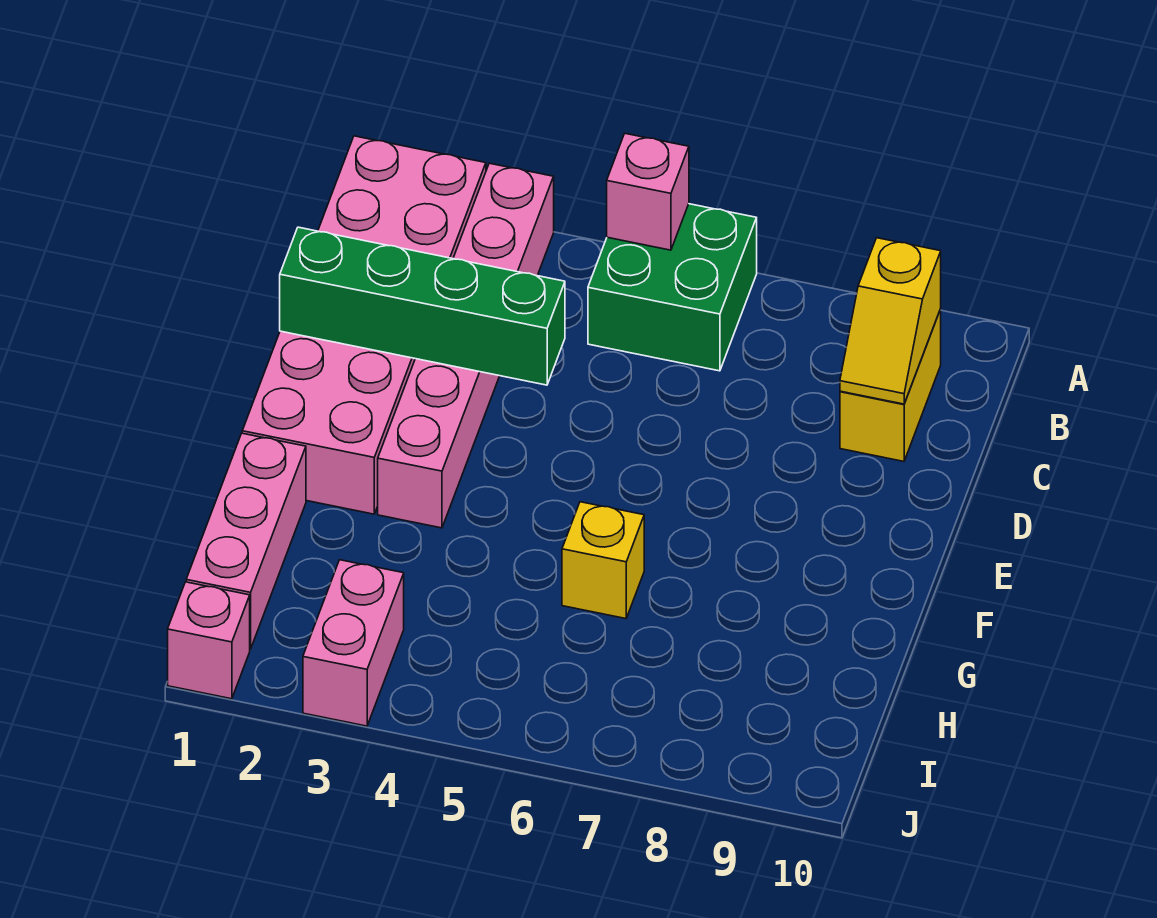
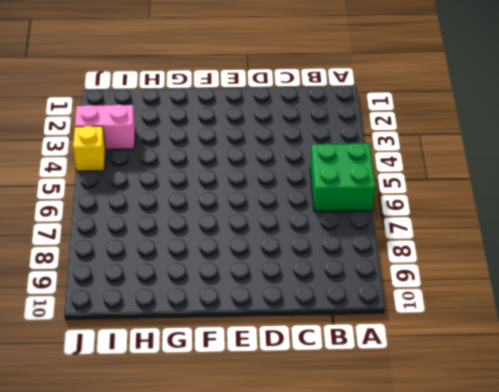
yellow brick J4 level 1 -> yellow brick G6 level 1
none -> pink brick A1:F2 level 1
none -> pink brick A3:F3 level 1

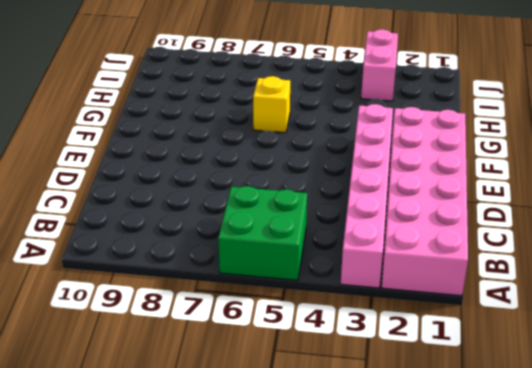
none -> yellow brick B9:C9 level 1
none -> pink brick G1:I1 level 1

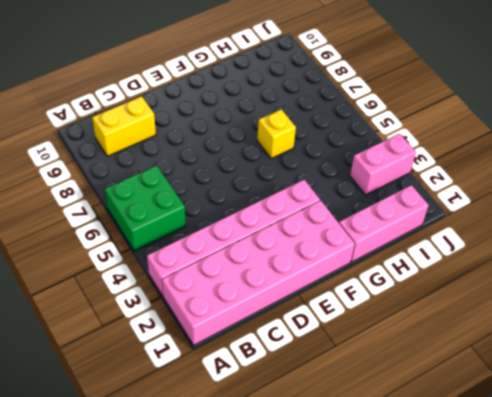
none -> pink brick J1 level 1
none -> pink brick A5 level 2

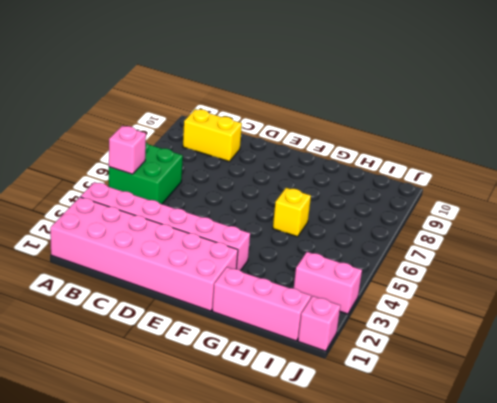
none -> yellow slope B9:C9 level 2 top B
none -> green brick D1:D4 level 2

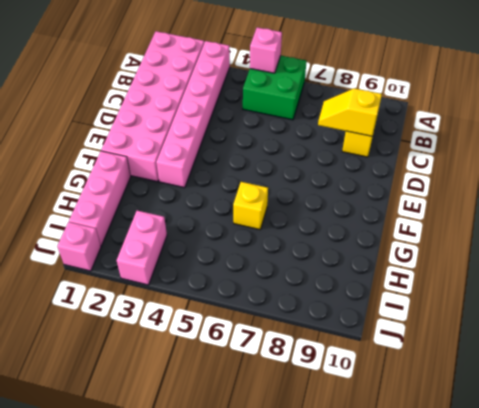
yellow slope C8:C9 level 2 top 9 -> yellow slope B9:C9 level 2 top B
none -> green brick D1:D4 level 2

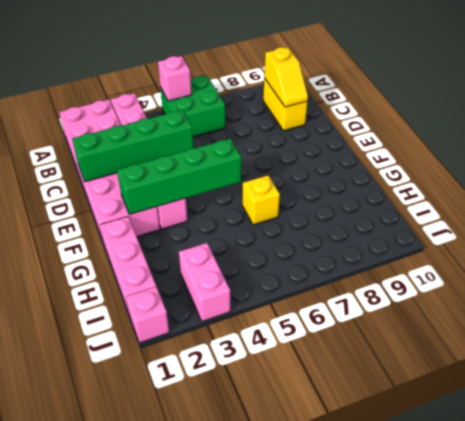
green brick F2:F5 level 2 -> none

